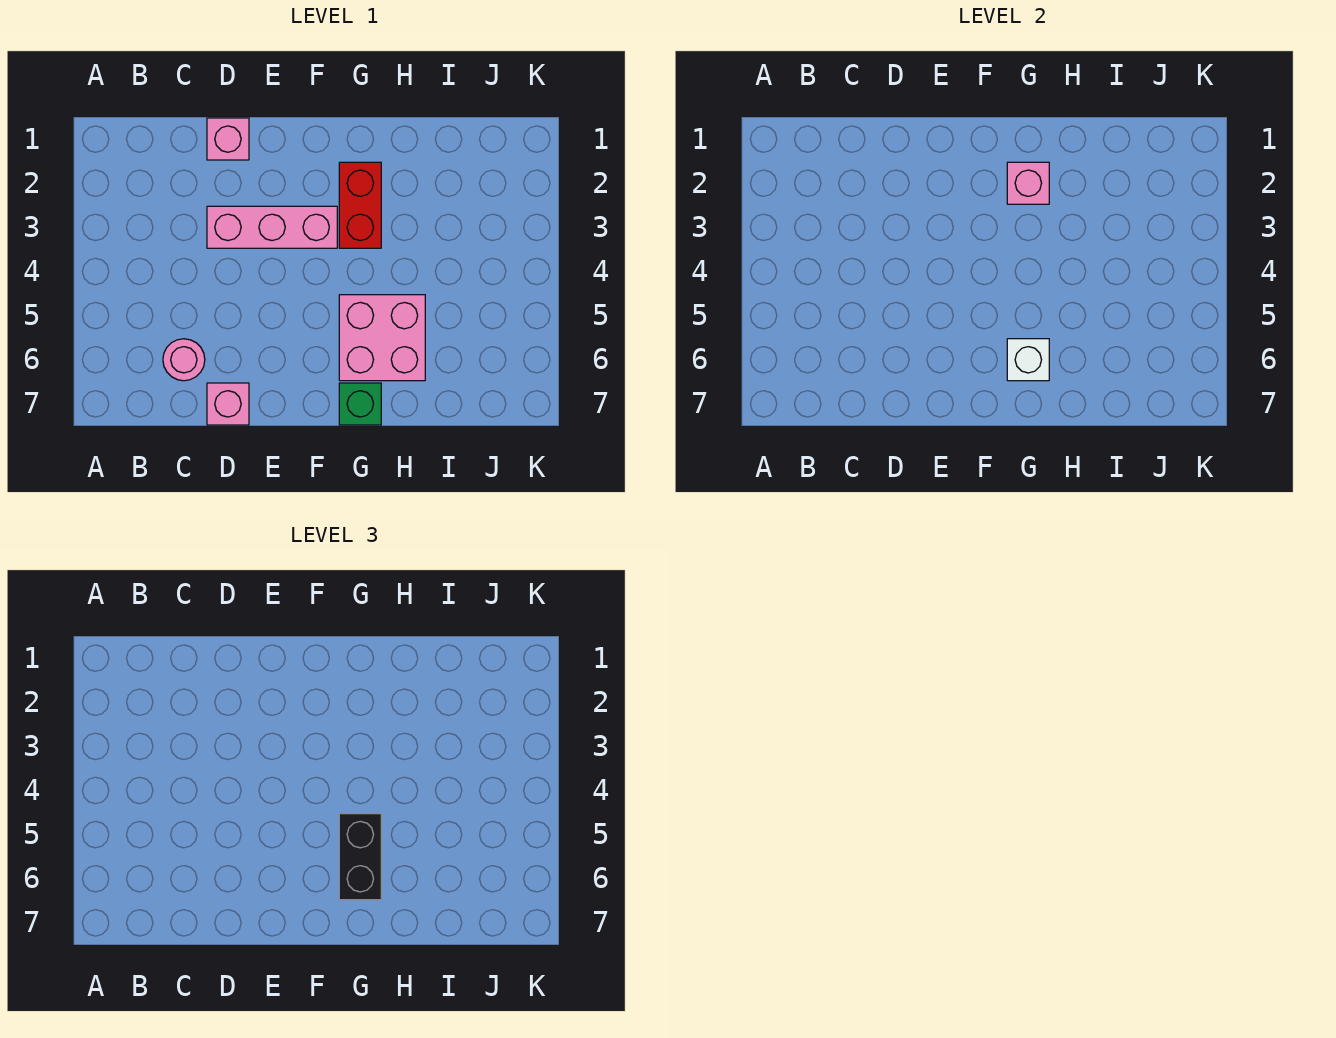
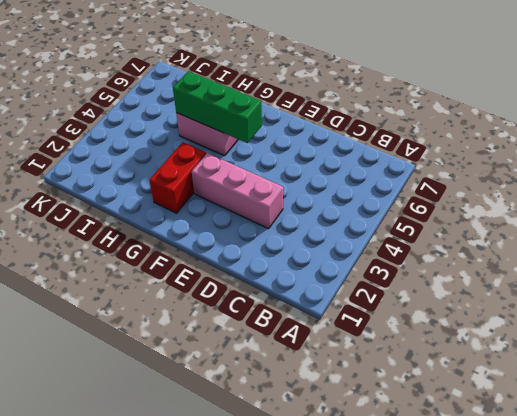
green brick F5:H5 level 2 -> none
none -> pink round brick C6 level 1
none -> pink brick D1 level 1

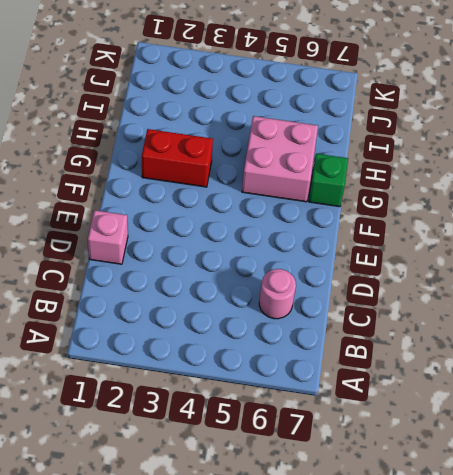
none -> pink brick D3:F3 level 1
none -> pink brick D7 level 1

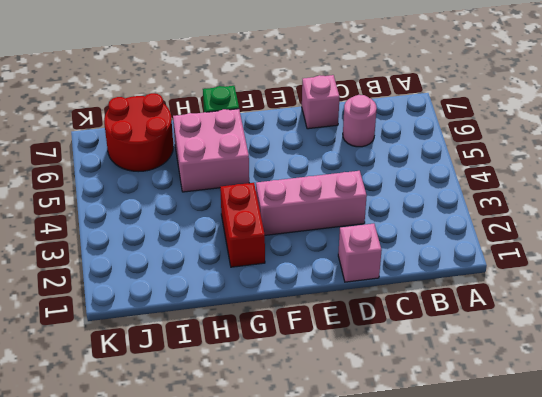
red round brick I6:J7 level 1 -> none
none -> pink brick G2 level 2
none -> white brick G6 level 2

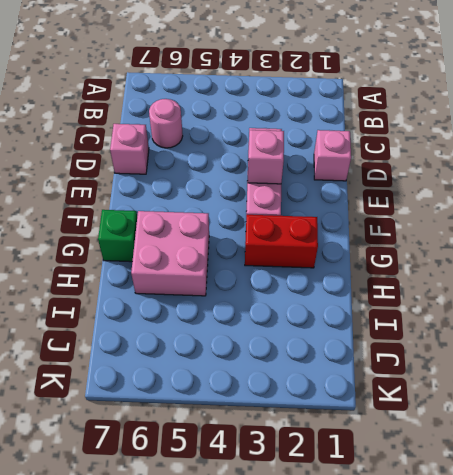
pink brick E3 level 2 -> pink brick G2 level 2
none -> white brick G6 level 2
none -> black brick G5:G6 level 3

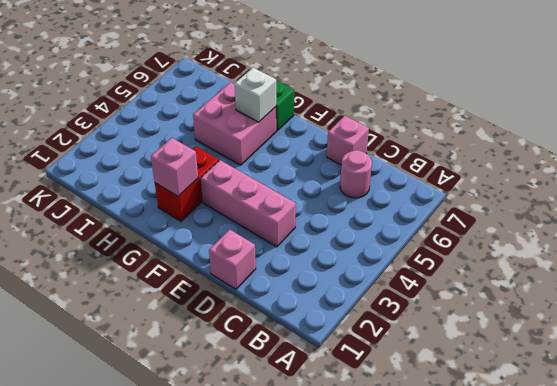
none -> black brick G5:G6 level 3

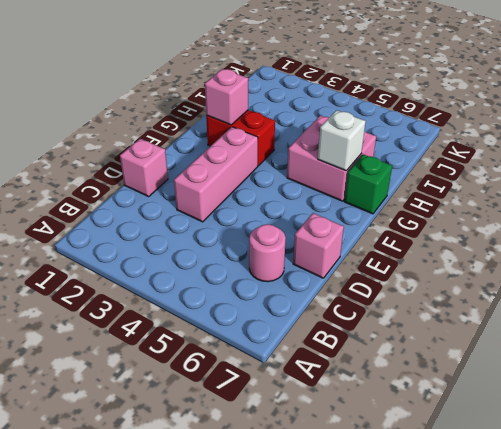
none -> black brick G5:G6 level 3

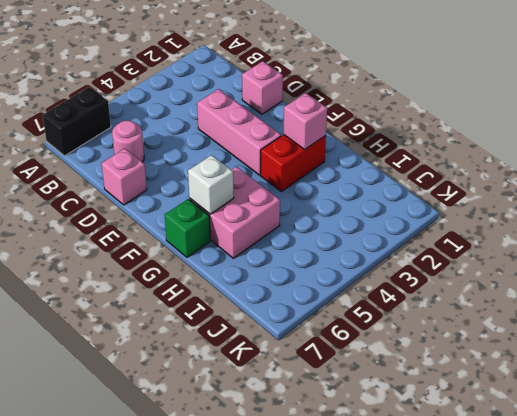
black brick A6:A7 level 1 -> black brick G5:G6 level 3

